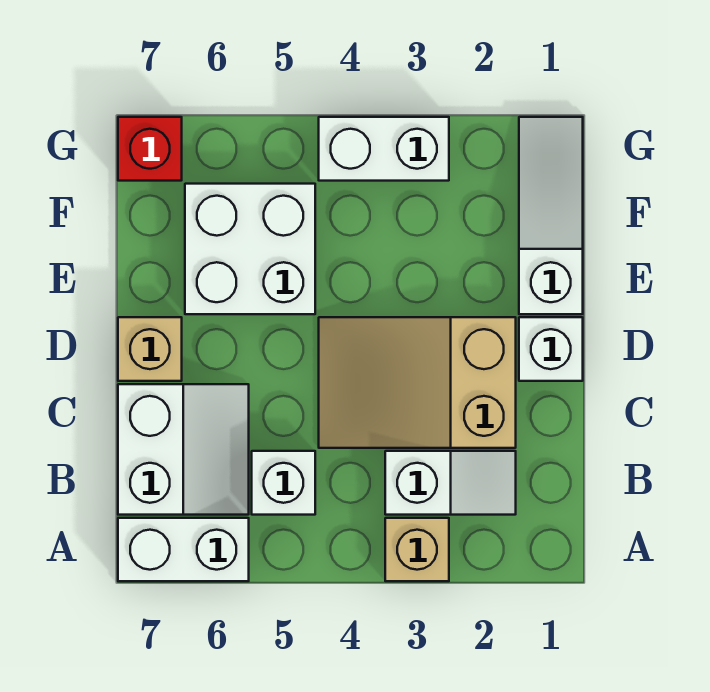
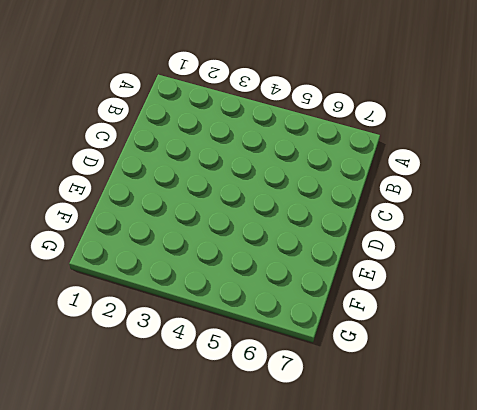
none -> tan brick A3 level 1
none -> white brick A6:A7 level 1
none -> white slope B2:B3 level 1 top 3

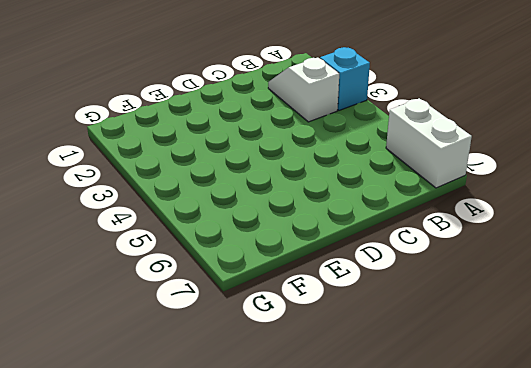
cyan brick A3 level 1 -> tan brick A3 level 1
none -> white brick B5 level 1
none -> white slope B6:C7 level 1 top 7
none -> tan slope C2:D4 level 1 top 2

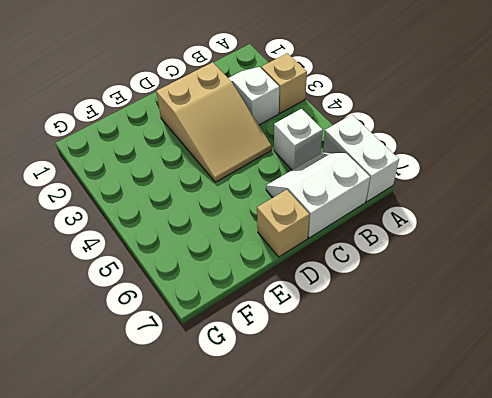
none -> white brick D1 level 1
none -> white slope E1:G1 level 1 top E
none -> white brick E5:F6 level 1

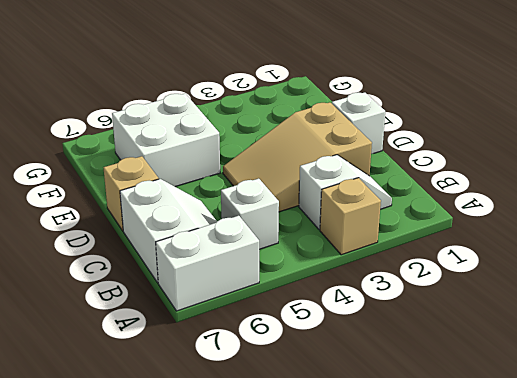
none -> white slope E1:G1 level 1 top E
none -> white brick G3:G4 level 1
none -> red brick G7 level 1

